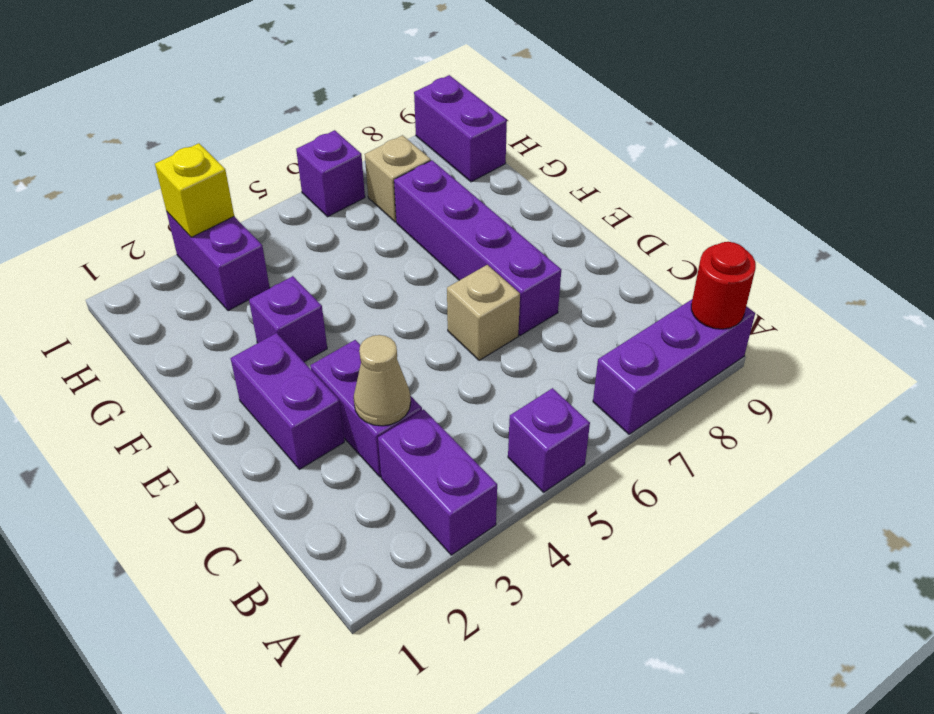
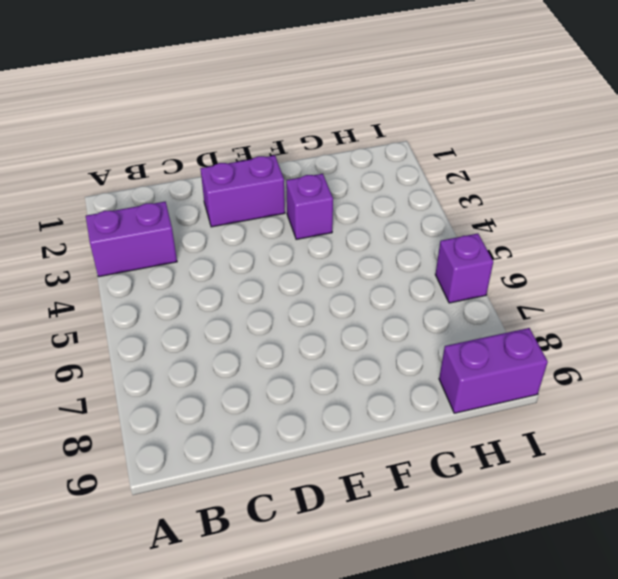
none -> purple brick A5 level 1
none -> purple brick A7:A9 level 1
none -> purple brick C3:D3 level 1

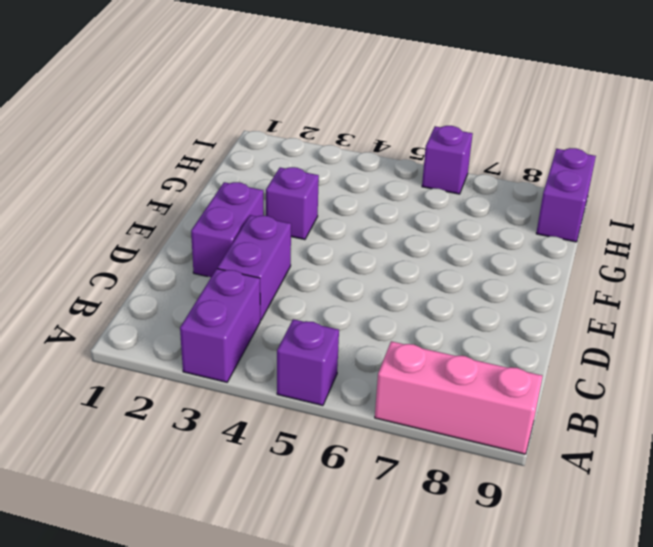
pink brick A7:A9 level 1 -> purple brick A7:A9 level 1
none -> tan brick D6 level 1
none -> purple brick D7:G7 level 1
none -> purple brick H3:I3 level 1

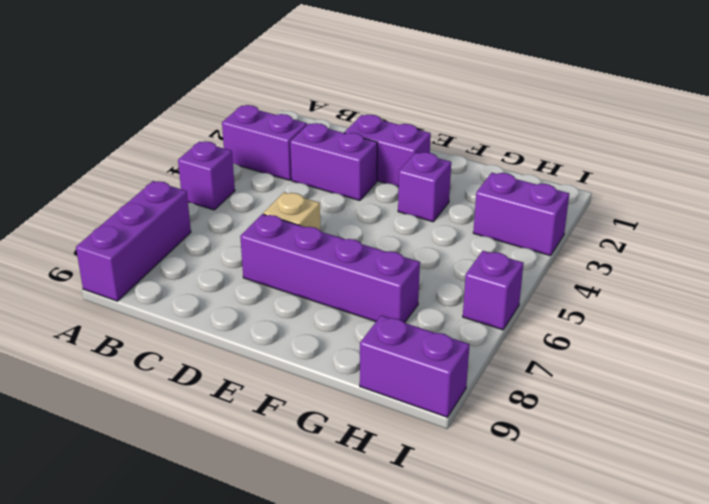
none -> tan brick H7 level 1
none -> red round brick A9 level 2
none -> tan cone C3 level 2

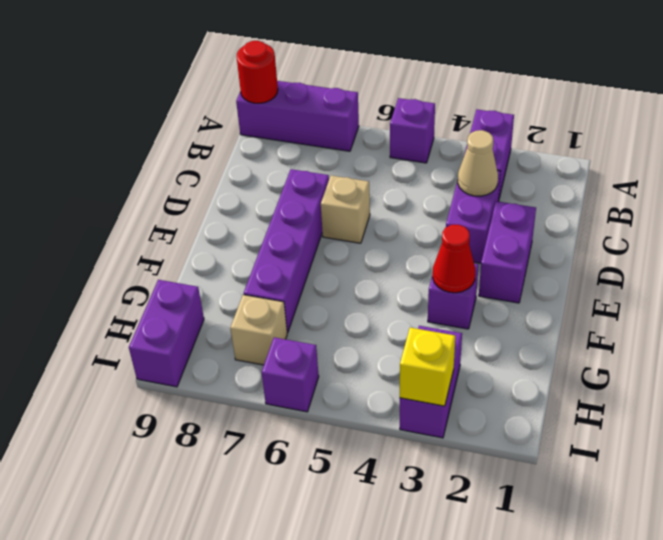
red cone F3 level 2 -> none

